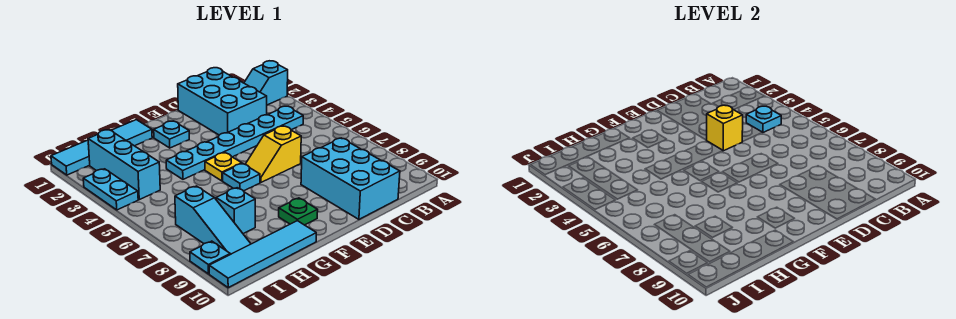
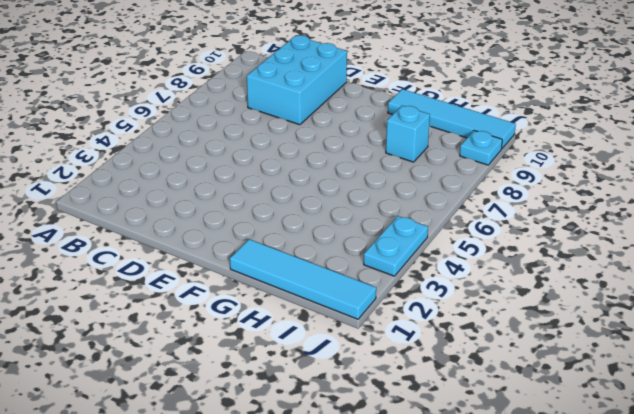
none -> cyan slope A2:B2 level 1 top A
none -> cyan plate B4:G4 level 1
none -> cyan brick C1:D3 level 1

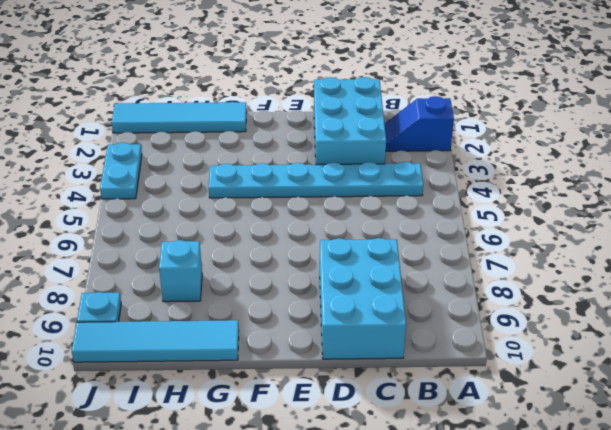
blue slope A2:B2 level 1 top A -> cyan slope A2:B2 level 1 top A
none -> yellow slope D6:E6 level 1 top D
none -> cyan plate F2 level 1
none -> yellow plate F5 level 1

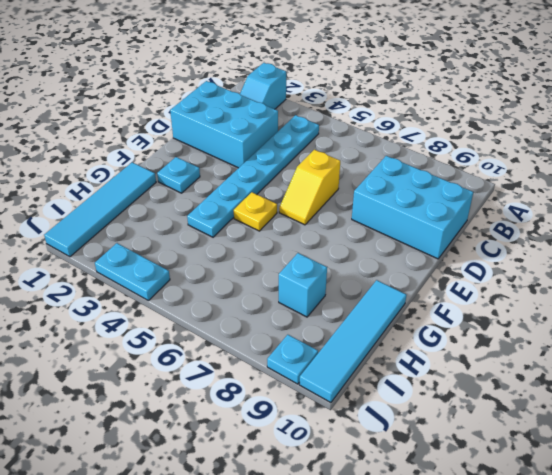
none -> cyan plate F6 level 1
none -> green plate F9 level 1
none -> cyan brick I2:I4 level 1

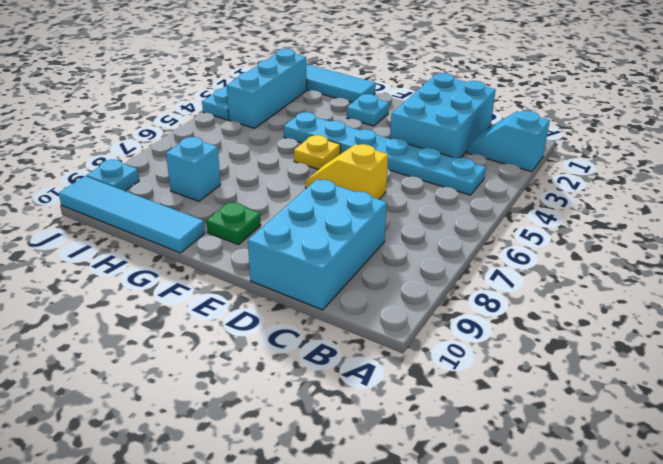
none -> cyan plate F6 level 1
none -> cyan slope I7:I9 level 1 top 7
none -> cyan plate B4 level 2

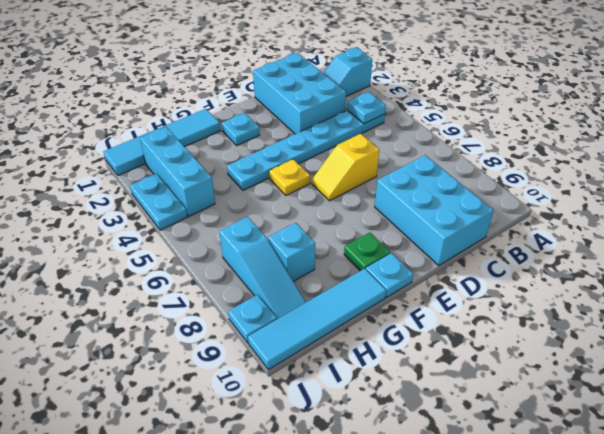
cyan plate F10 level 1 -> cyan plate F6 level 1
none -> yellow brick D4 level 2

